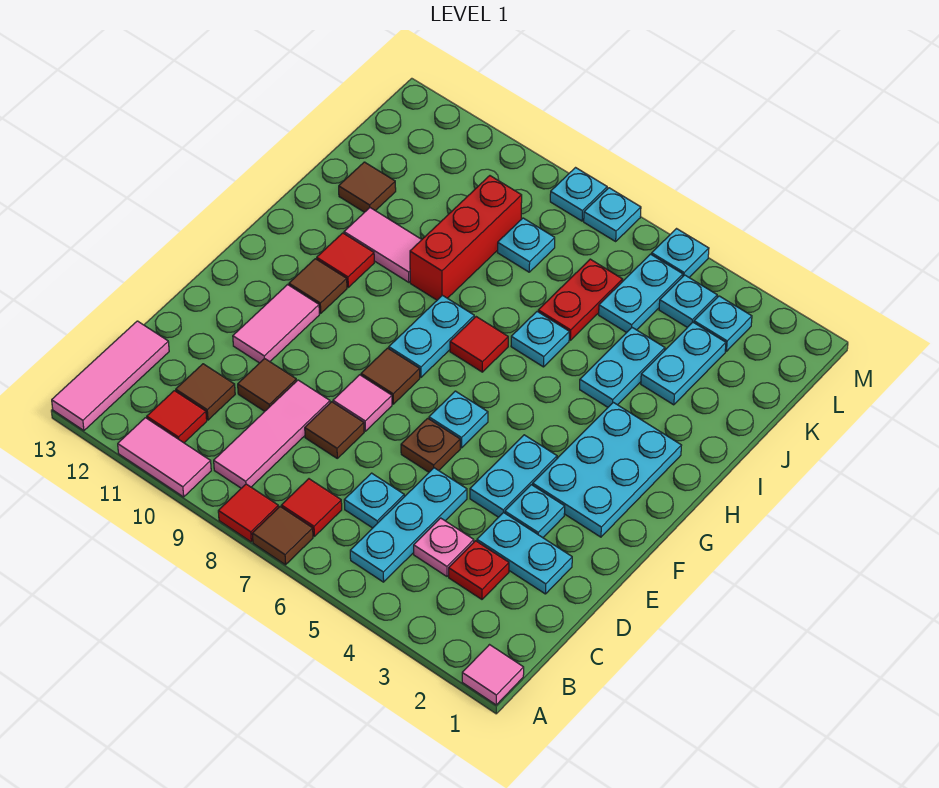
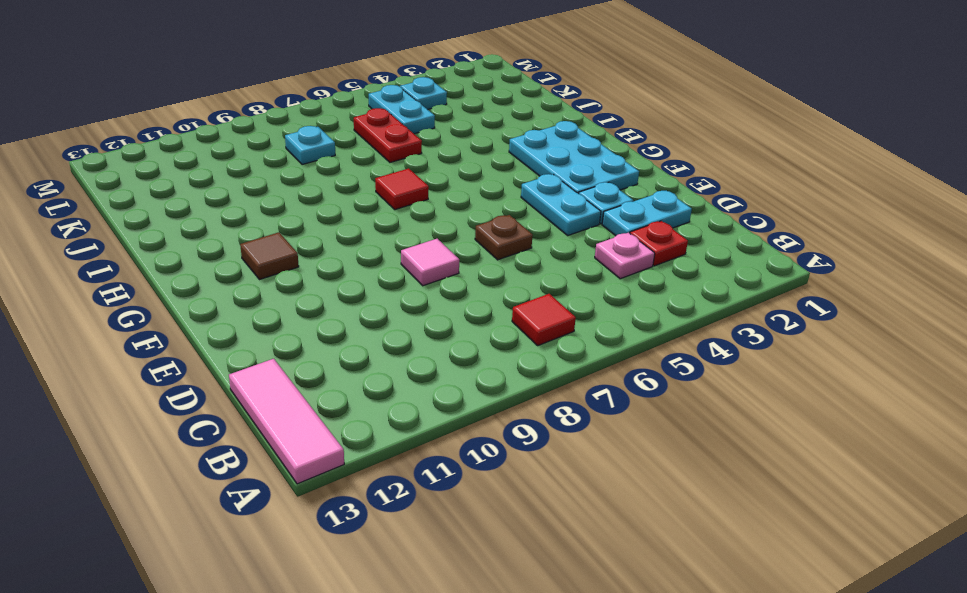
none -> pink tile A1 level 1
none -> brown tile A7 level 1
none -> red tile A8 level 1
none -> pink tile A10:A11 level 1

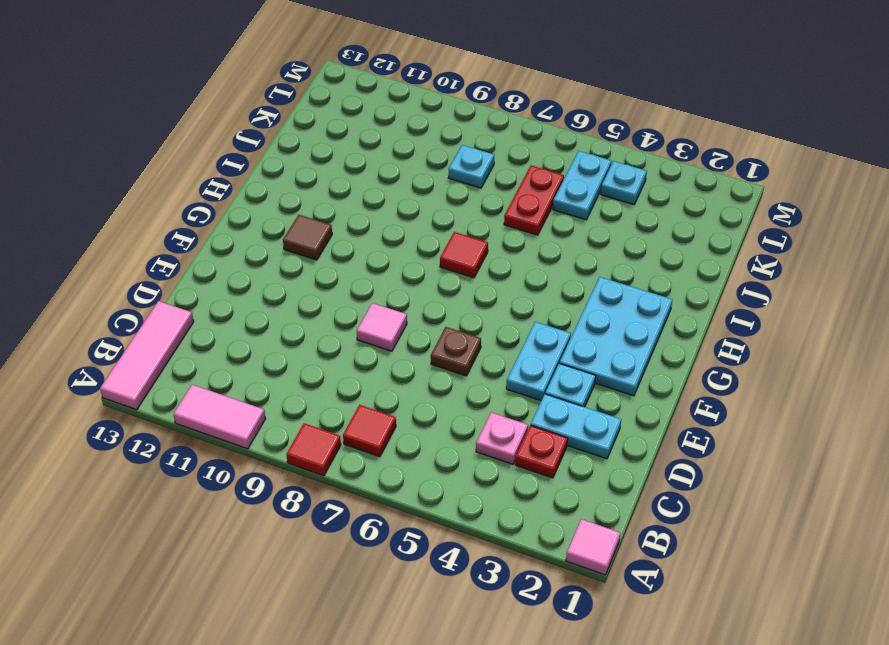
none -> brown tile A7 level 1
none -> cyan plate B5:D5 level 1
none -> pink tile B9:D9 level 1
none -> red tile B11 level 1

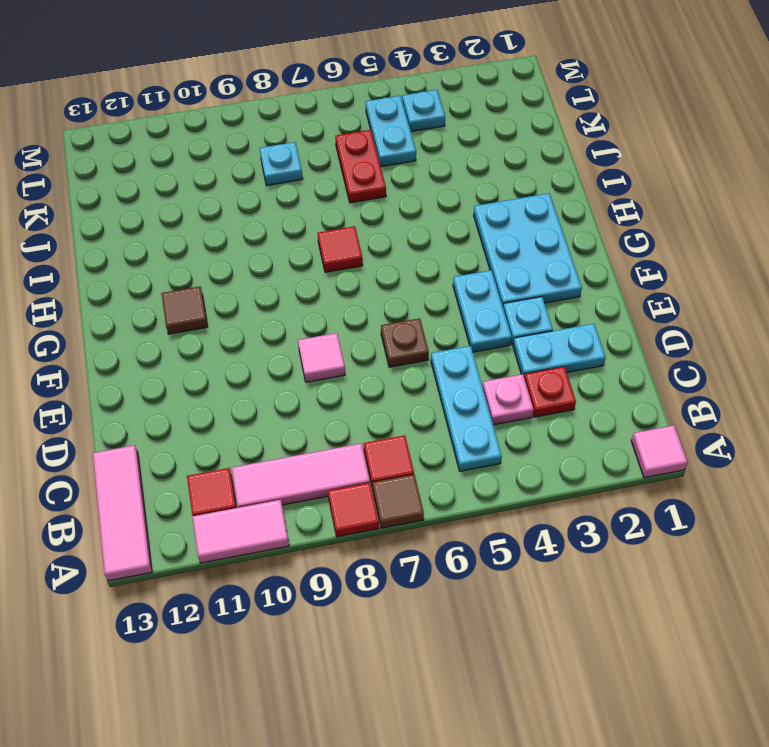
pink tile B8:B10 level 1 -> pink tile B9:D9 level 1
none -> cyan plate C6 level 1
none -> brown tile C11 level 1
none -> brown tile D8 level 1
none -> brown tile D10 level 1

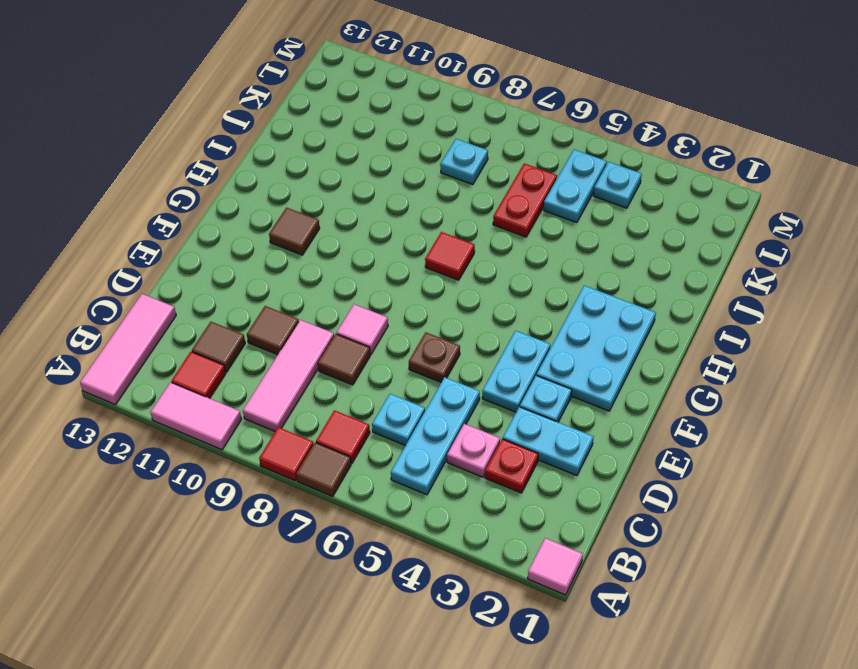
none -> pink tile E11:F11 level 1
none -> cyan plate F6 level 1
none -> brown tile F8 level 1
none -> cyan plate G8:H8 level 1

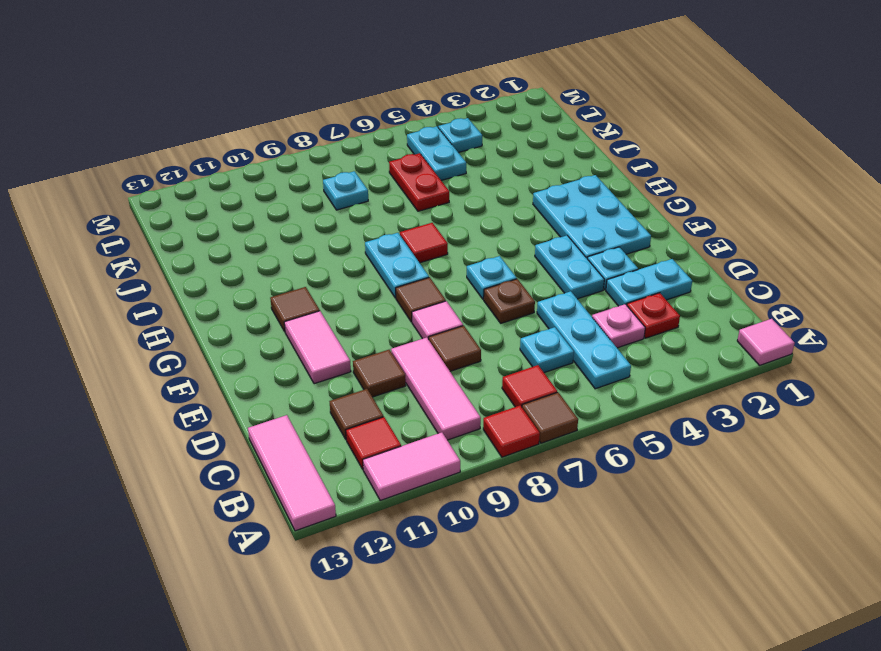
none -> red tile H11 level 1
none -> cyan plate I4:J4 level 1
none -> cyan plate I6 level 1
none -> red brick I9:K9 level 1

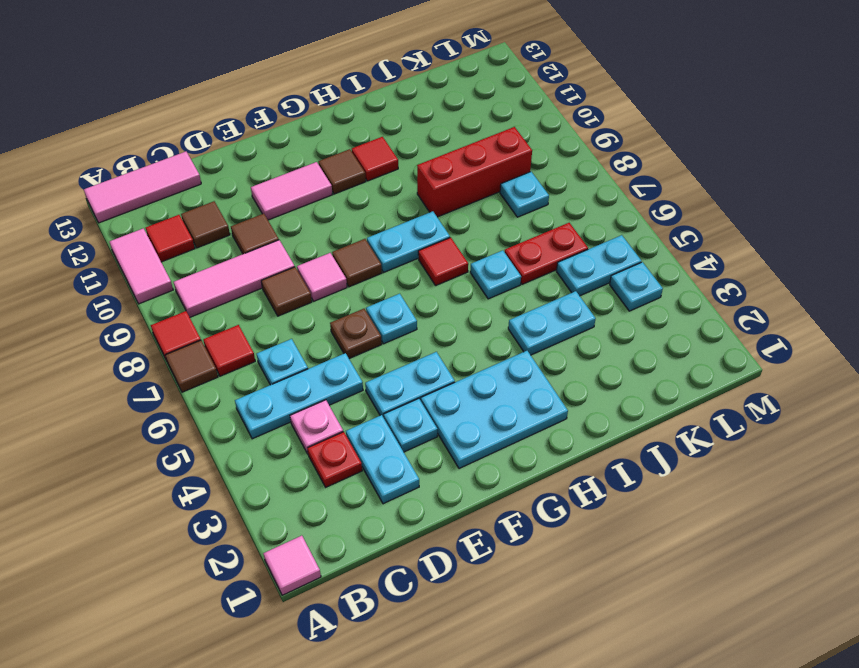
none -> pink tile I10:I11 level 1
none -> cyan plate J3:K3 level 1
none -> brown tile J12 level 1
none -> cyan plate L3 level 1

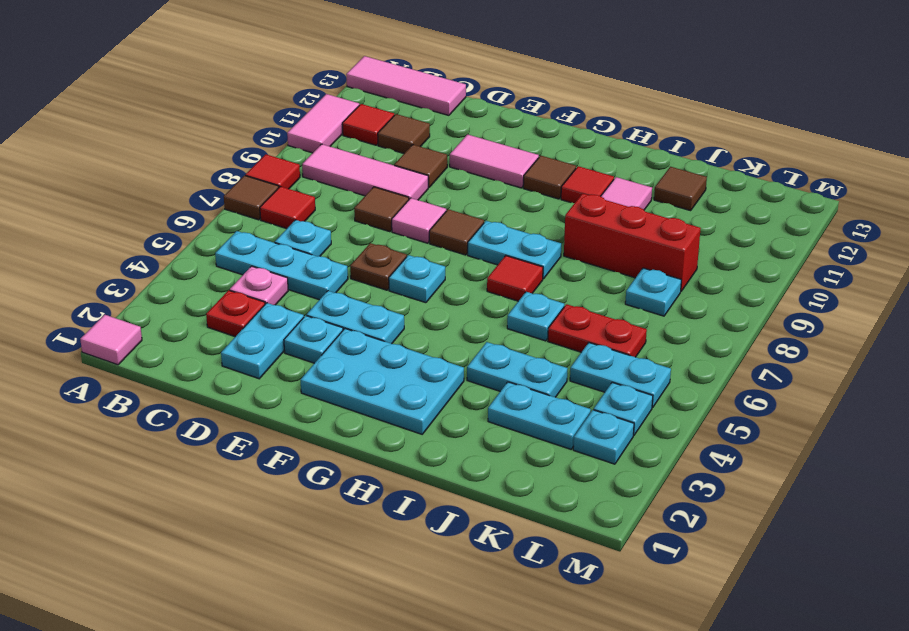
none -> cyan plate M5 level 1
none -> cyan plate M7 level 1
none -> cyan plate M8 level 1

